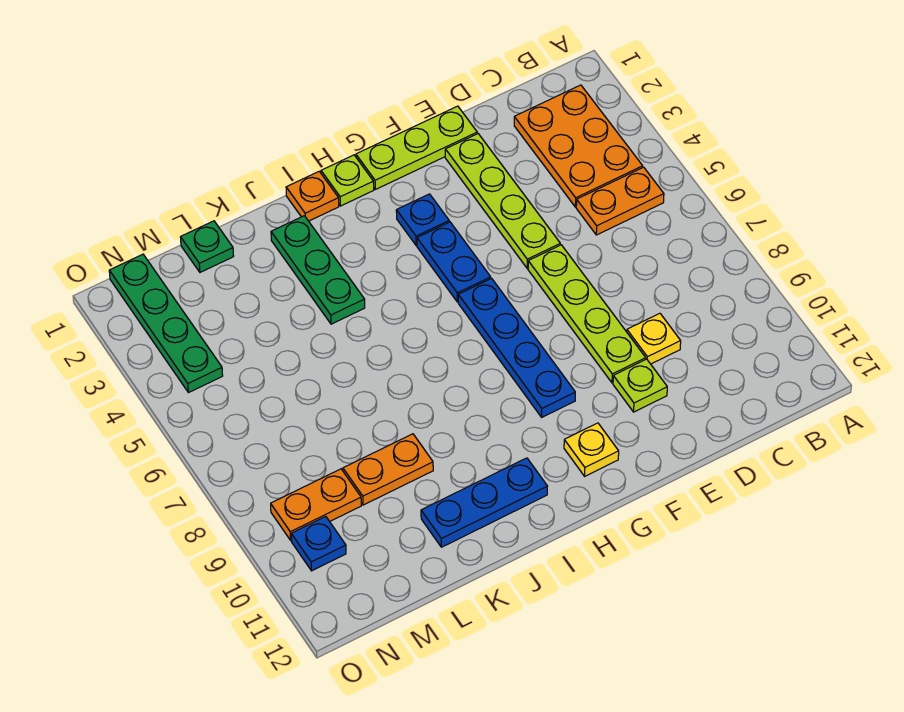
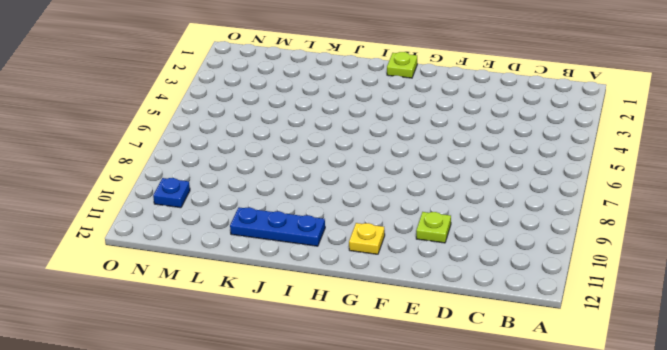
none -> orange plate B2:C4 level 1
none -> orange plate B5:C5 level 1
none -> yellow plate D9 level 1

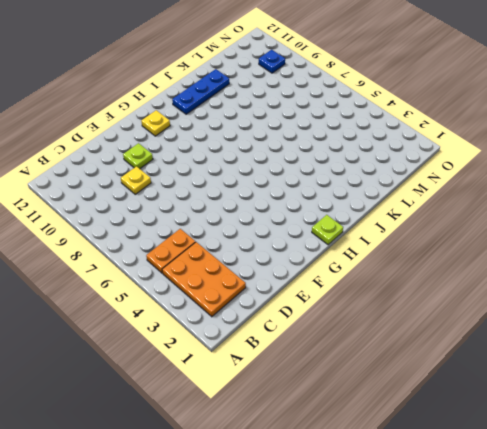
none -> lime plate E1:G1 level 1
none -> lime plate E2:E5 level 1
none -> lime plate E6:E9 level 1

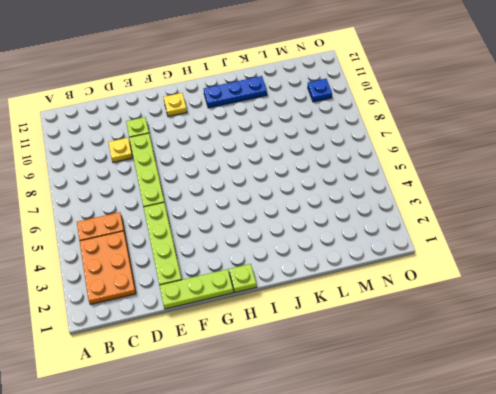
none -> blue plate G3 level 1
none -> blue plate G4:G5 level 1
none -> blue plate G6:G9 level 1

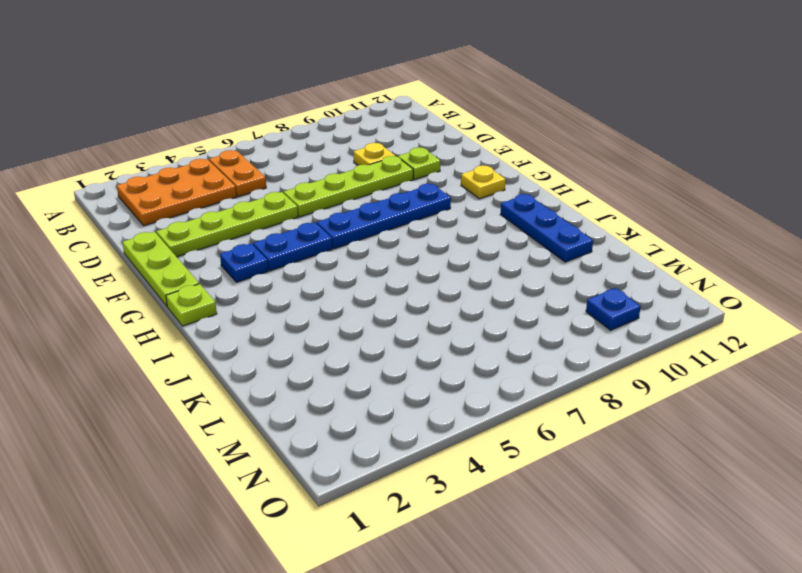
none -> orange plate I1 level 1
none -> green plate J2:J4 level 1
none -> orange plate K9:L9 level 1

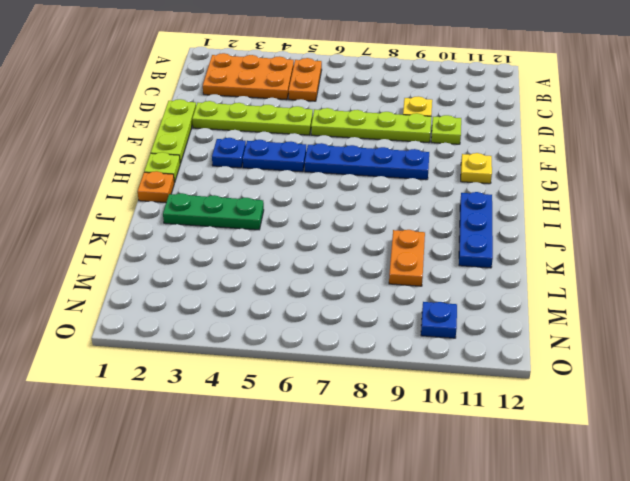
none -> green plate L1 level 1
none -> orange plate M9:N9 level 1
none -> green plate N1:N4 level 1

